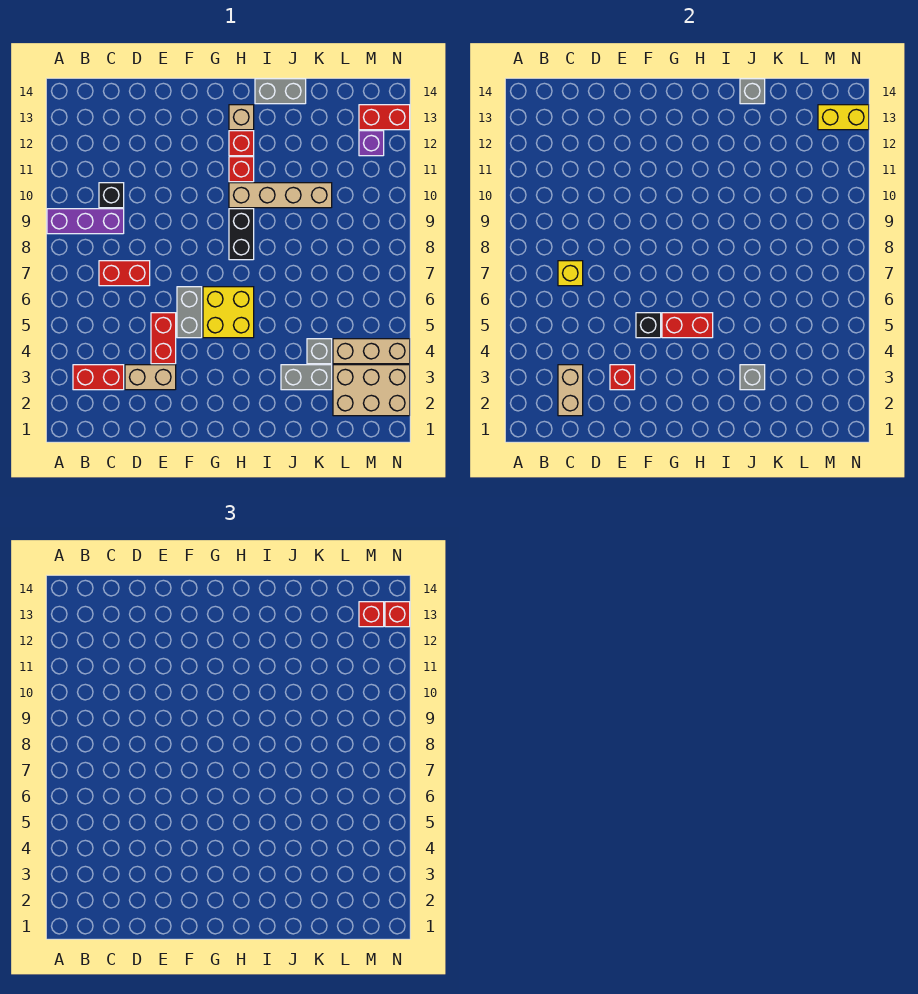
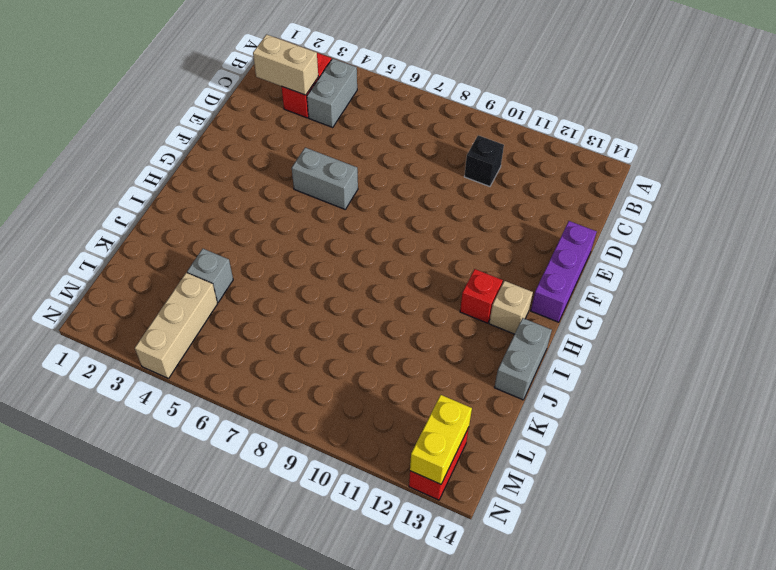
grey brick B4:C4 level 1 -> grey brick J3:K3 level 1
purple brick E14:G14 level 1 -> purple brick A9:C9 level 1
none -> red brick C7:D7 level 1
none -> tan brick D3:E3 level 1
none -> red brick E4:E5 level 1
none -> yellow brick G5:H6 level 1

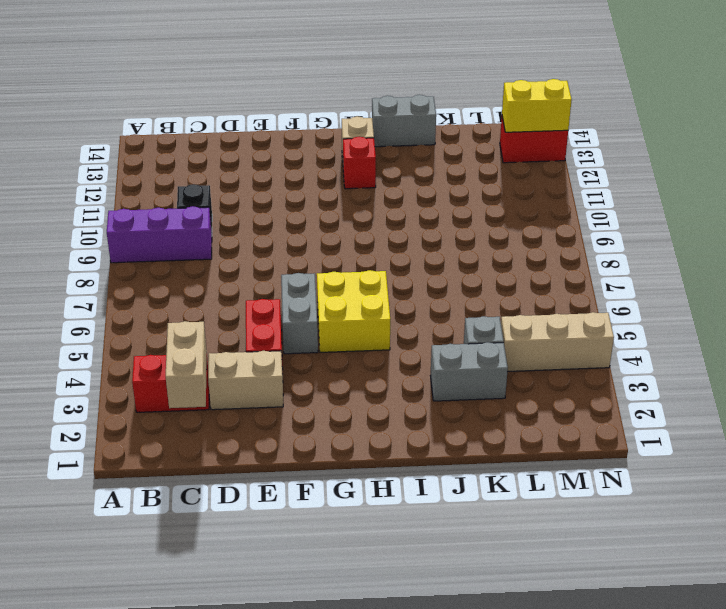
none -> red brick C7:D7 level 1
none -> black brick H8:H9 level 1
none -> tan brick H10:K10 level 1
none -> red brick H11 level 1

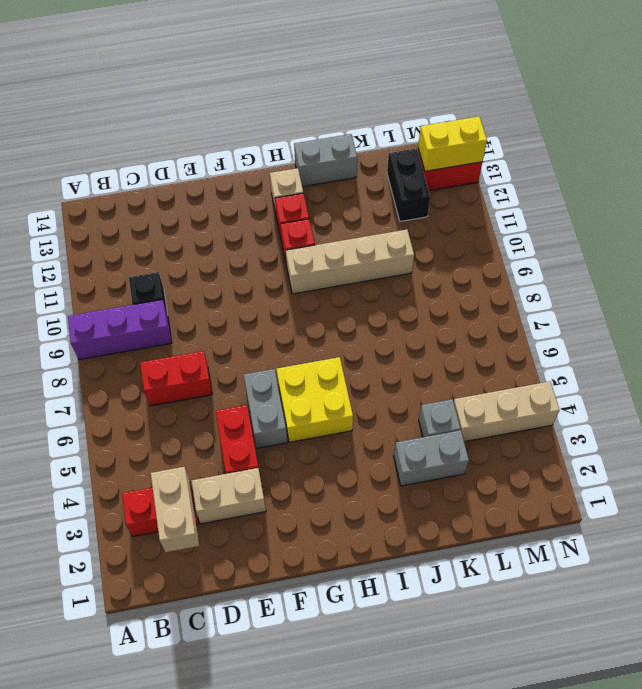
black brick L12:L13 level 1 -> black brick H8:H9 level 1
none -> tan brick L2:N3 level 1
none -> purple brick M12 level 1
none -> yellow brick C7 level 2
none -> red brick E3 level 2

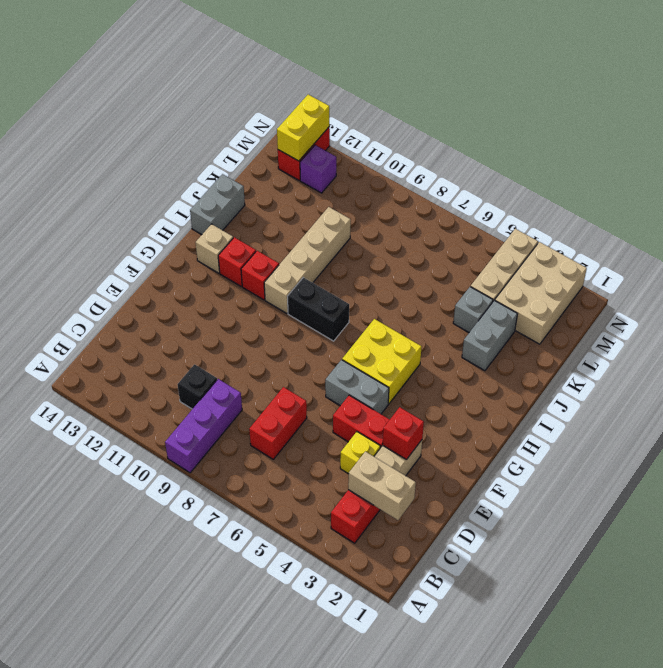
yellow brick D4 level 1 -> yellow brick C7 level 2
none -> black brick F5 level 2
none -> red brick G5:H5 level 2
none -> grey brick J3 level 2
none -> grey brick J14 level 2

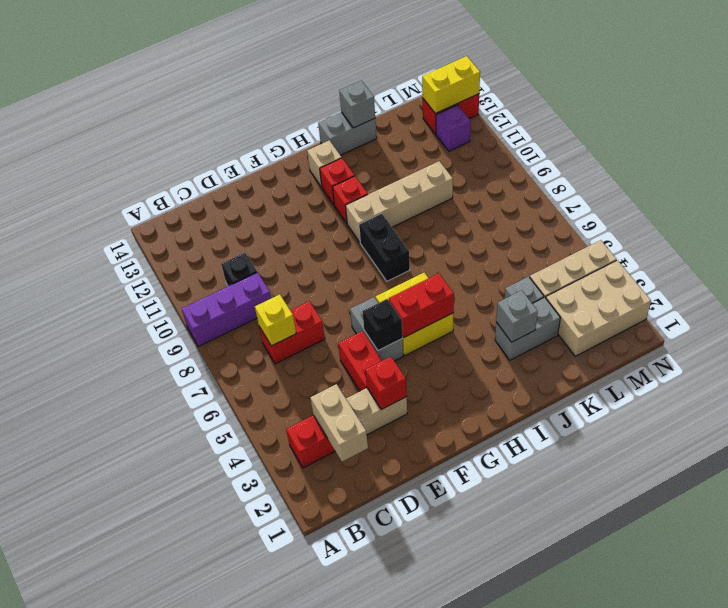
none -> red brick M13 level 3
none -> red brick N13 level 3

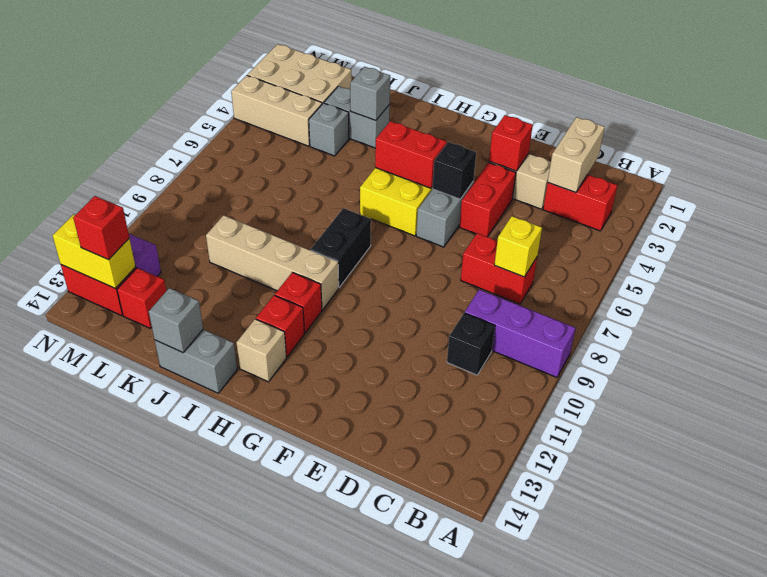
red brick L13 level 1 -> red brick N13 level 3

